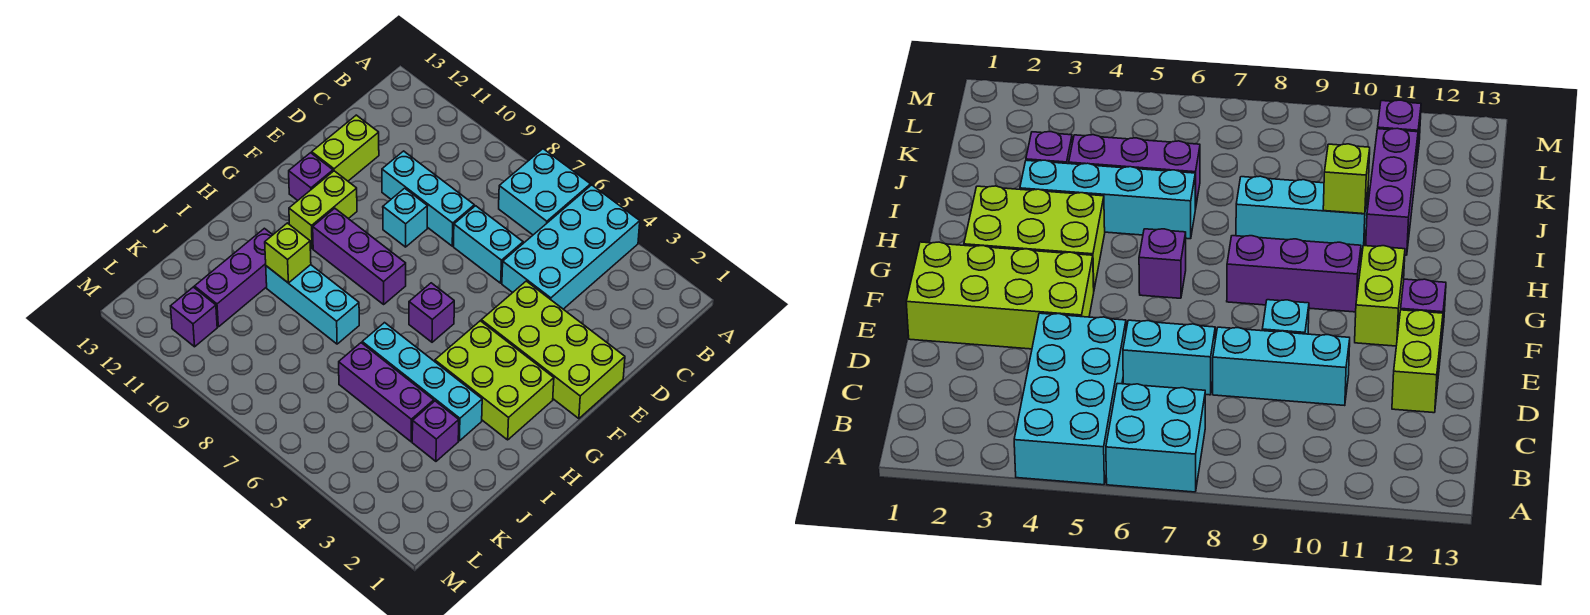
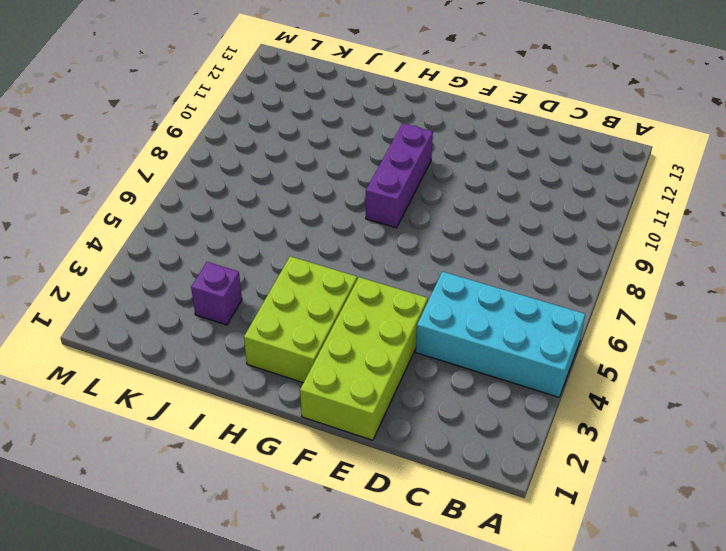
none -> cyan brick A6:B7 level 1
none -> cyan brick D6:D7 level 1
none -> cyan brick D8:D10 level 1

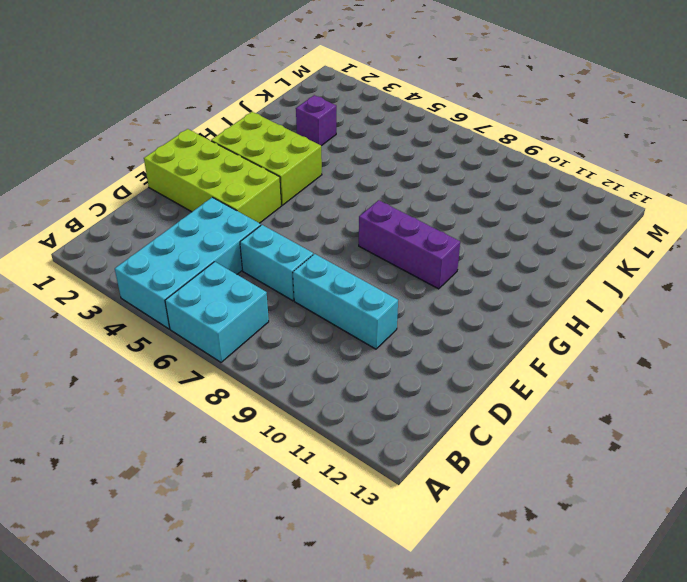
none -> lime brick D12:E12 level 1
none -> cyan brick E9 level 1
none -> lime brick F11:G11 level 1

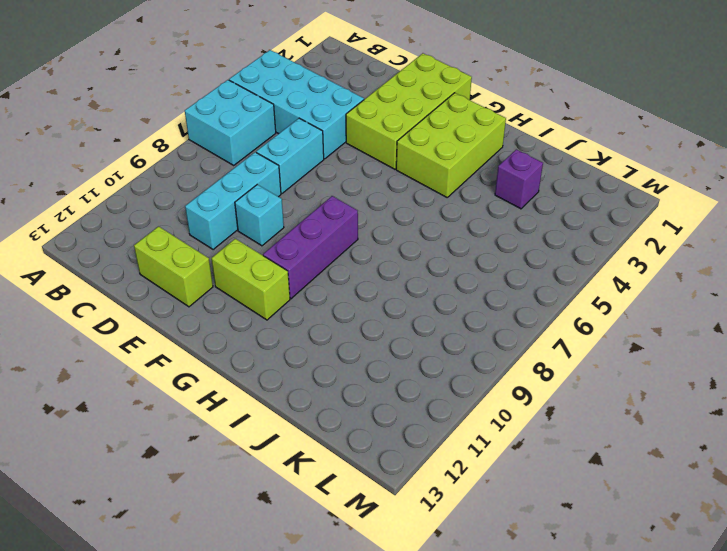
none -> purple brick F12 level 1
none -> purple brick G6 level 1
none -> cyan brick I3:I6 level 1

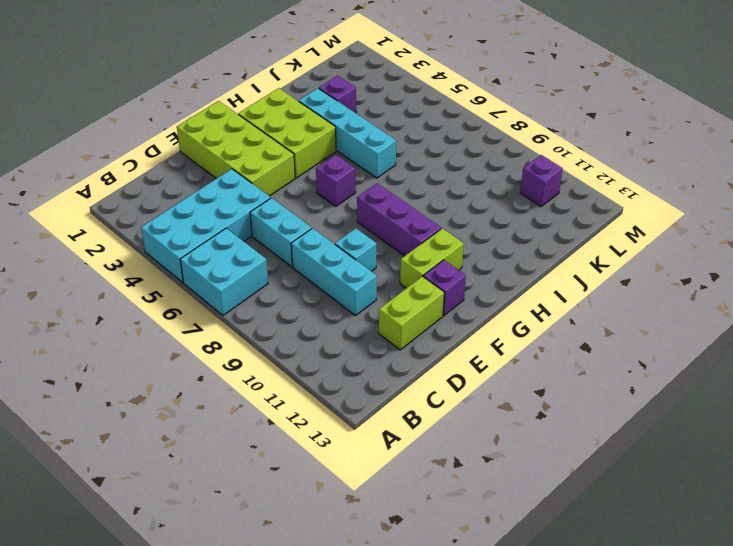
none -> cyan brick I8:I10 level 1
none -> purple brick I11:K11 level 1
none -> purple brick J4:J6 level 1

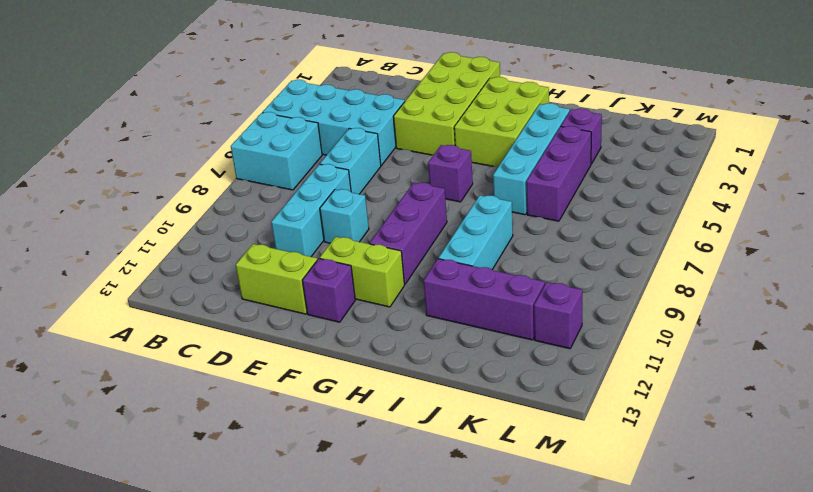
none -> lime brick I10 level 2

